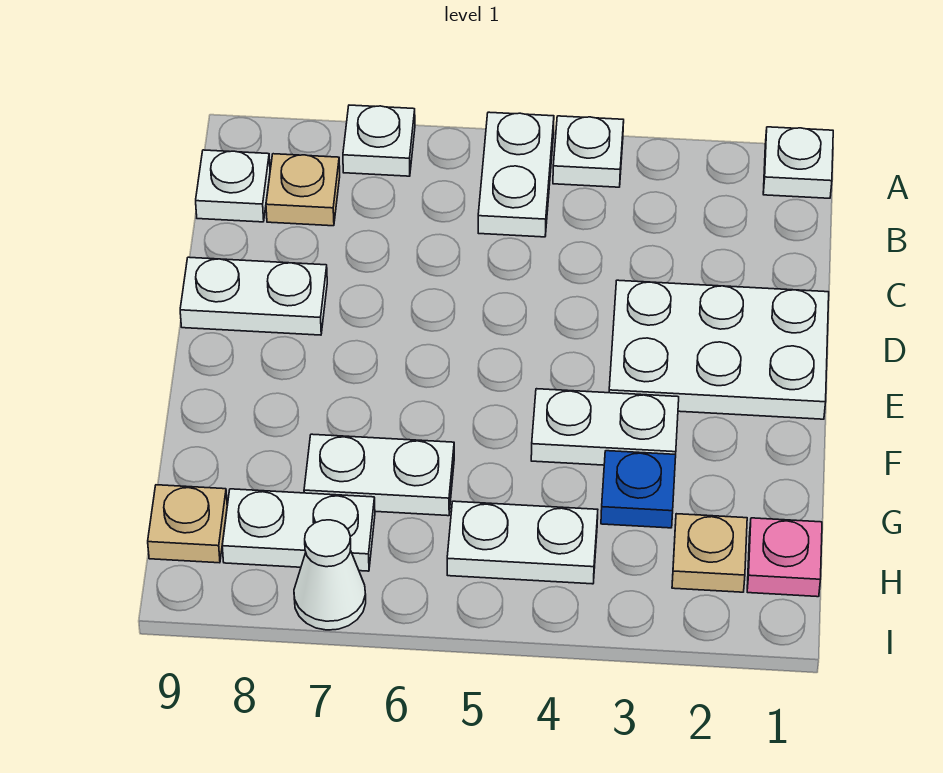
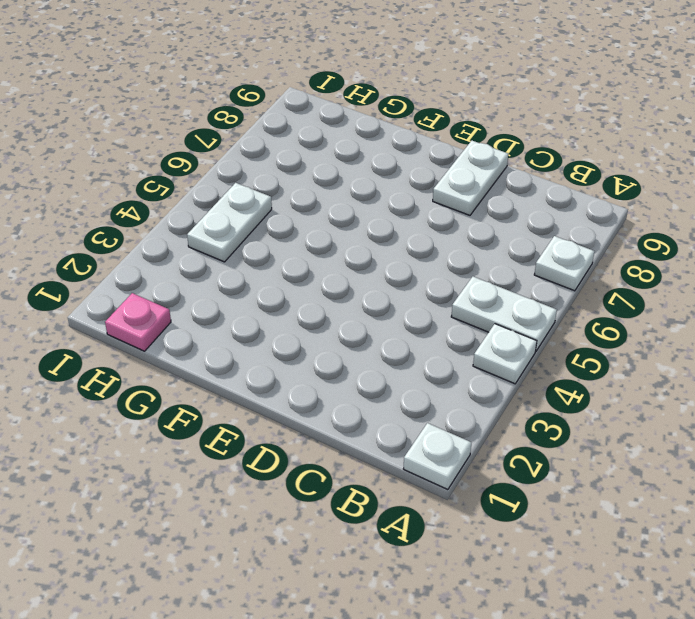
none -> tan plate B8 level 1
none -> white plate B9 level 1
none -> white plate D1:E3 level 1

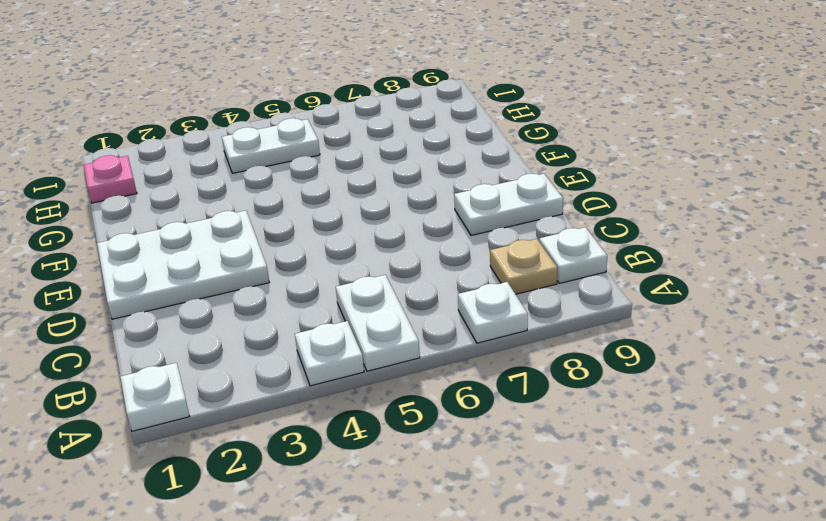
none -> white plate F3:F4 level 1
none -> blue plate G3 level 1
none -> white plate G6:G7 level 1

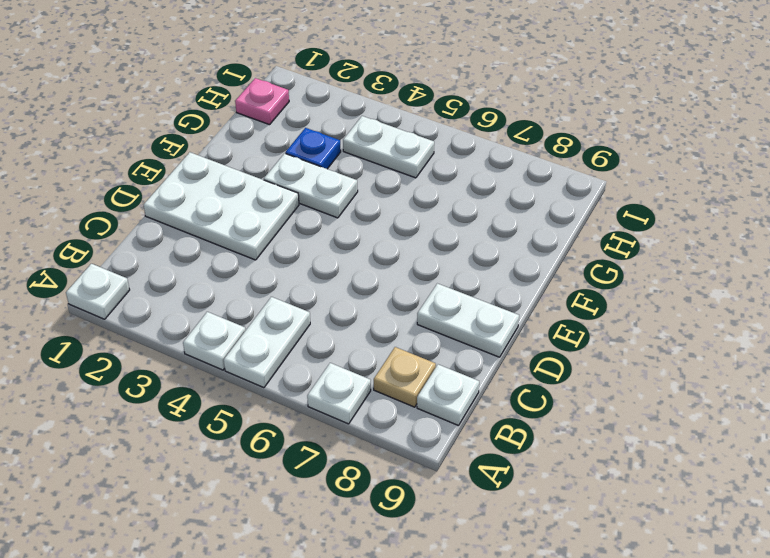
none -> white plate G6:G7 level 1
none -> tan plate H2 level 1
none -> white plate H7:H8 level 1

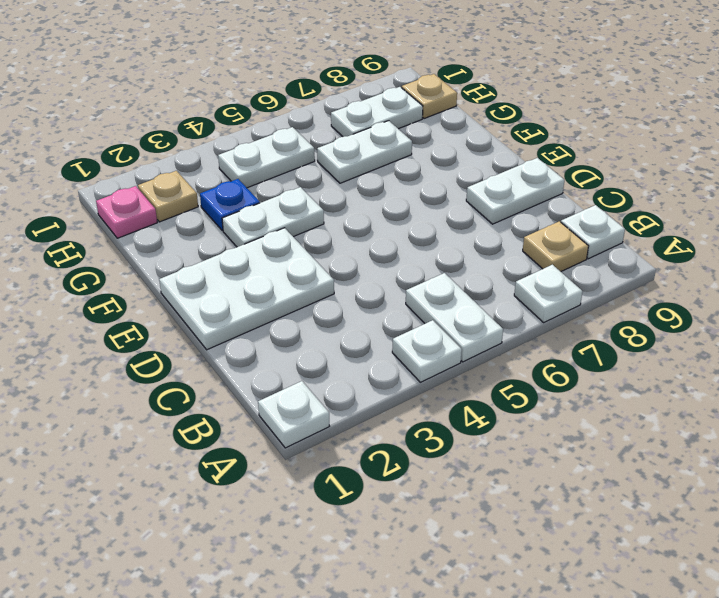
none -> white cone I7 level 1

